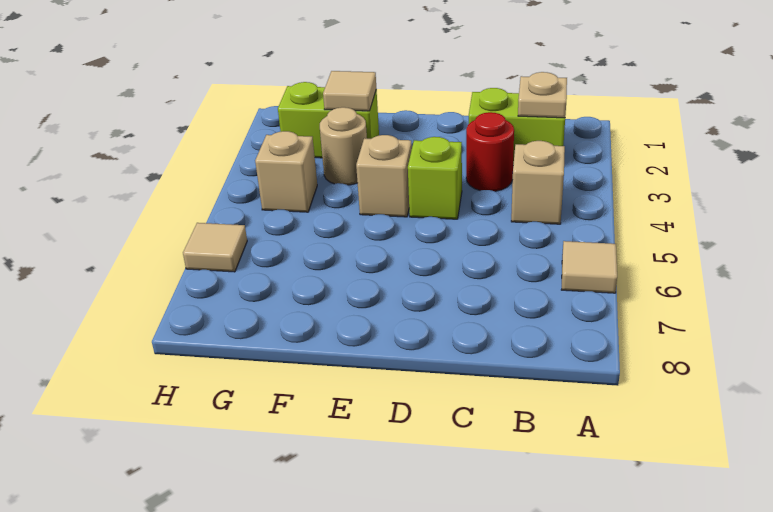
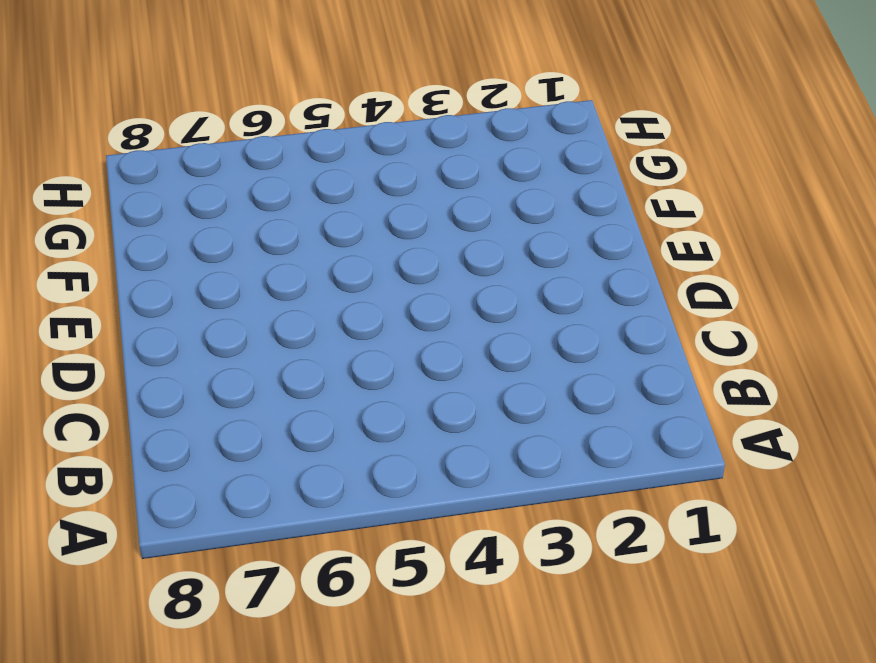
none -> tan tile A6 level 1
none -> lime brick B2:C2 level 1
none -> tan brick B4 level 1

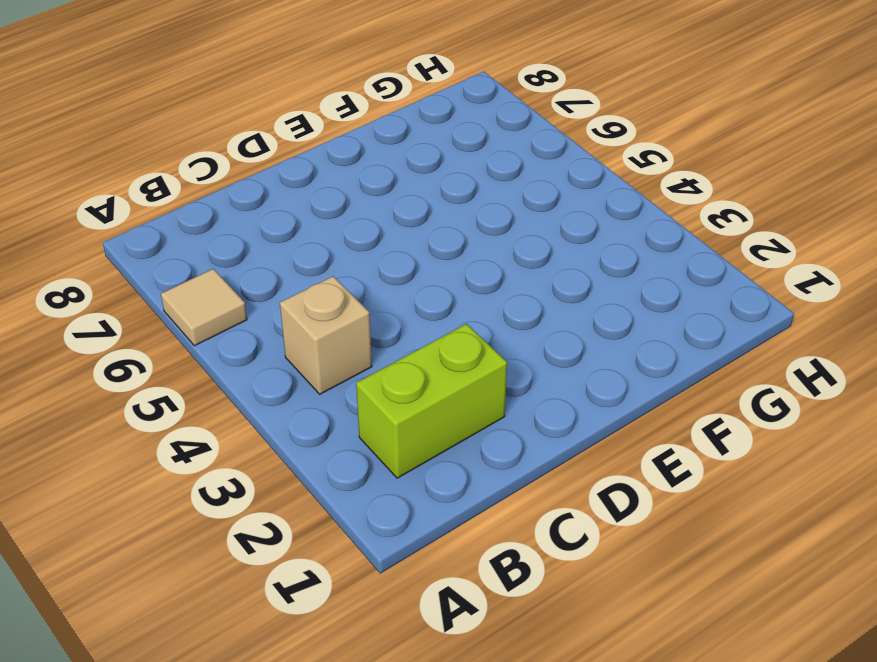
none -> red round brick C3 level 1
none -> lime brick D4 level 1
none -> tan brick E4 level 1

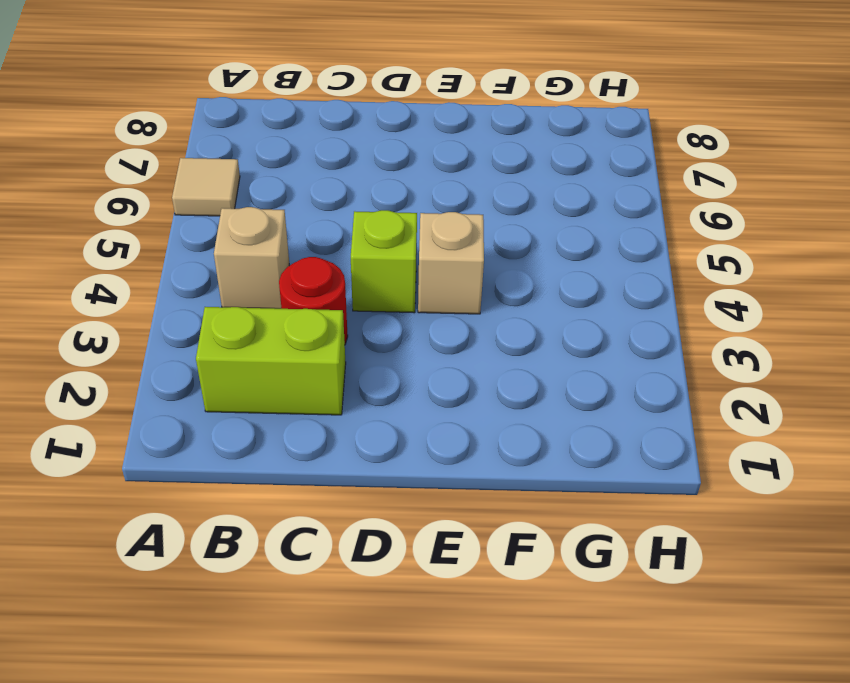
none -> lime brick F2:G2 level 1
none -> tan round brick F3 level 1
none -> tan brick G4 level 1

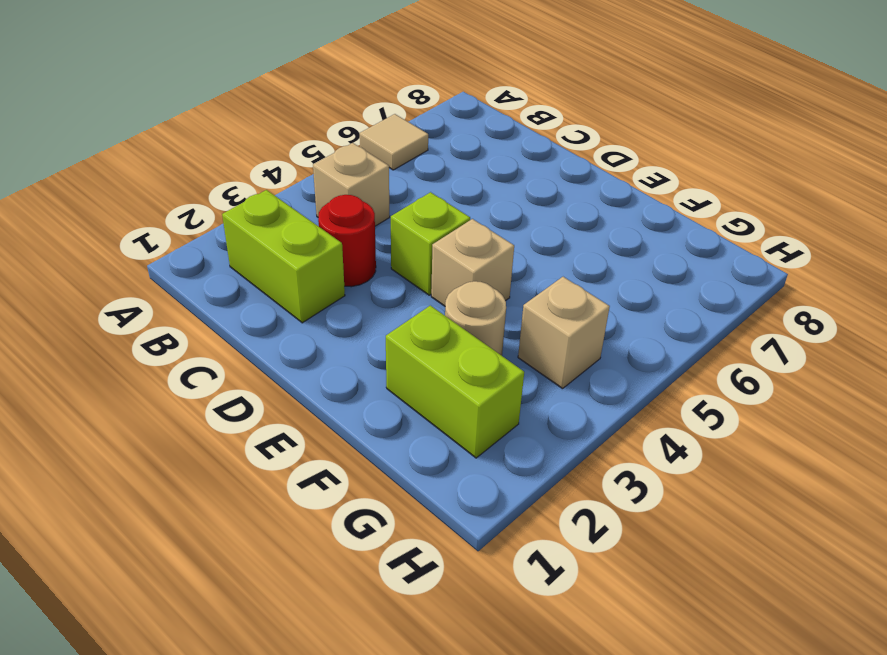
none -> tan tile H6 level 1
none -> tan plate B2 level 2
none -> tan tile F2 level 2

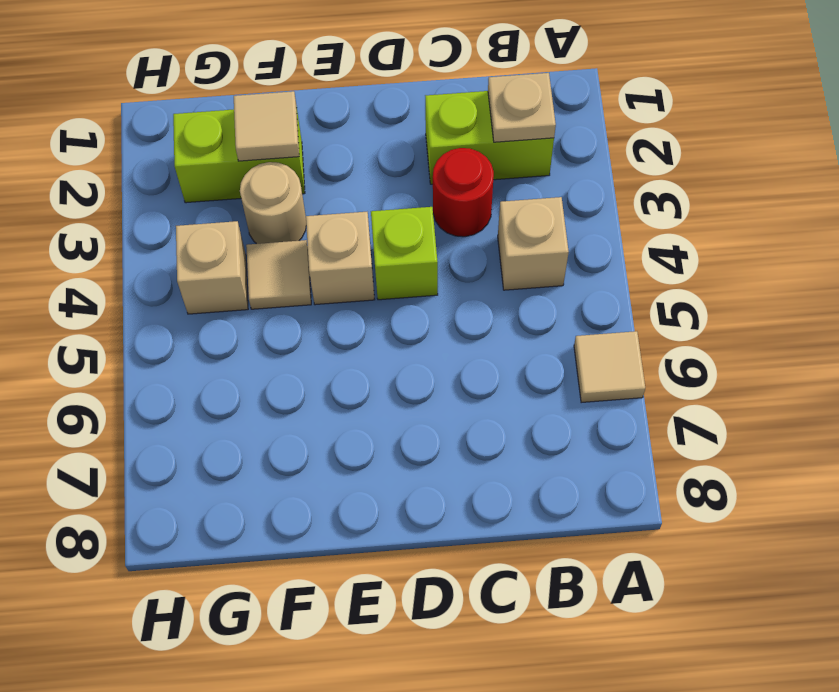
tan tile F4 level 1 -> tan tile H6 level 1

